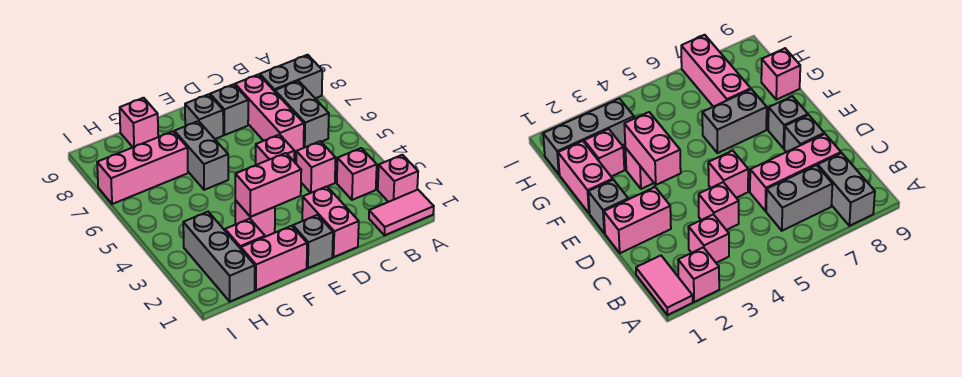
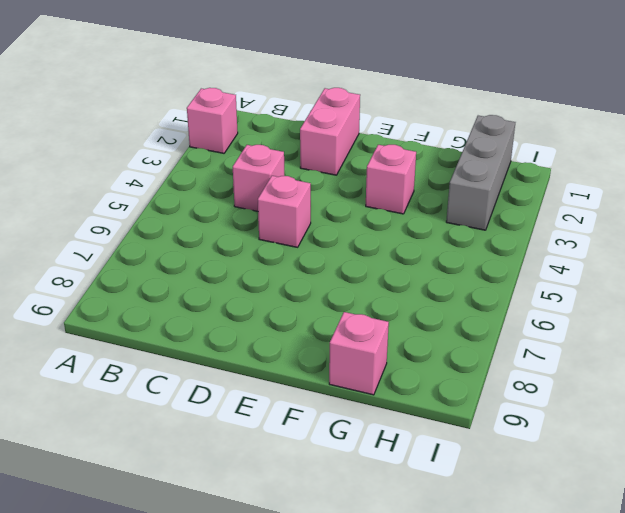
none -> pink tile A1:B1 level 1
none -> grey brick A8:B8 level 1
none -> pink brick B3 level 1

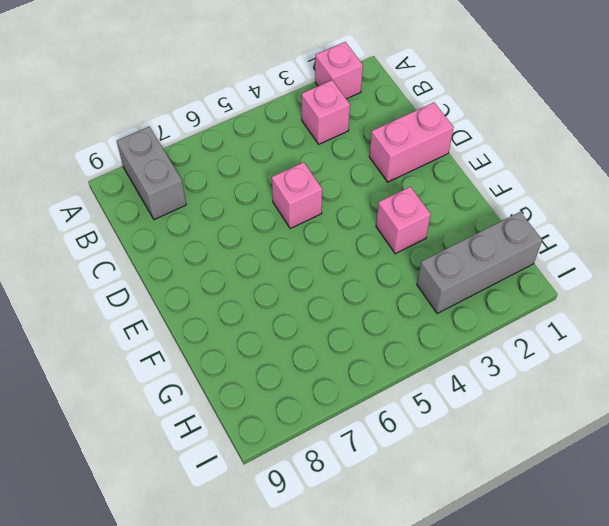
none -> pink tile A1:B1 level 1
none -> grey brick B6:B7 level 1
none -> pink brick C4 level 1

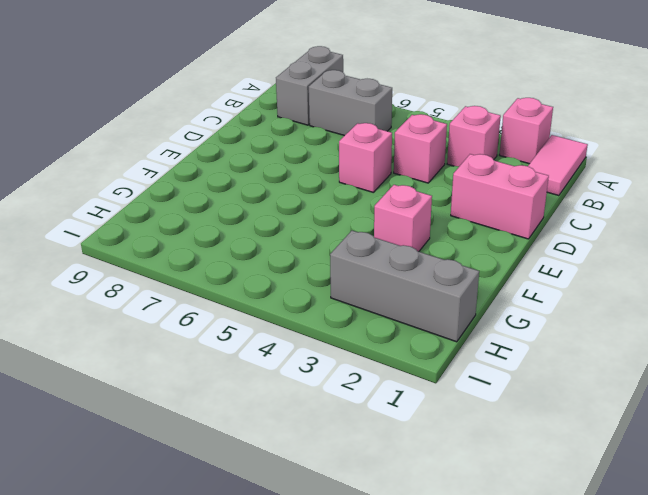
none -> pink brick C6:C8 level 1
none -> grey brick D8 level 1
none -> grey brick E1 level 1

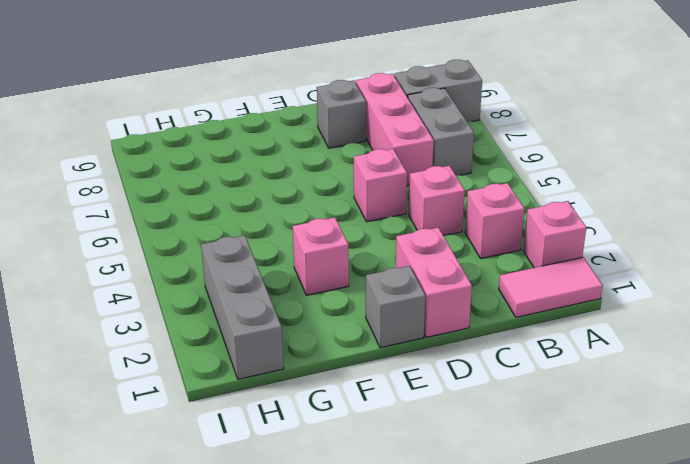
none -> grey brick E8 level 1
none -> pink brick F1:G1 level 1
none -> grey brick F6:F7 level 1

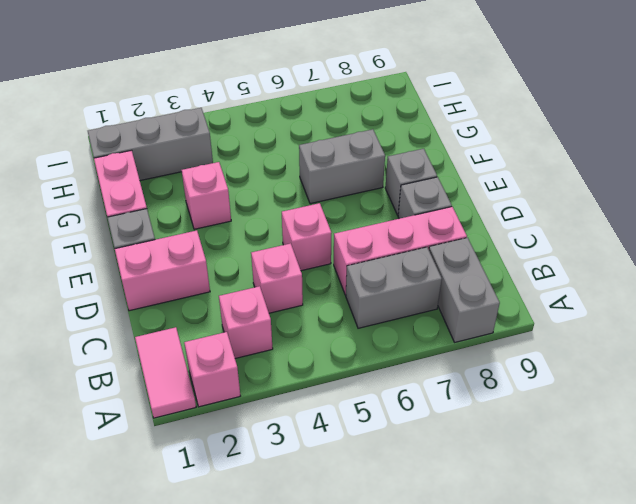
none -> pink brick G2 level 1
none -> pink brick G7:I7 level 1
none -> pink brick G9 level 1

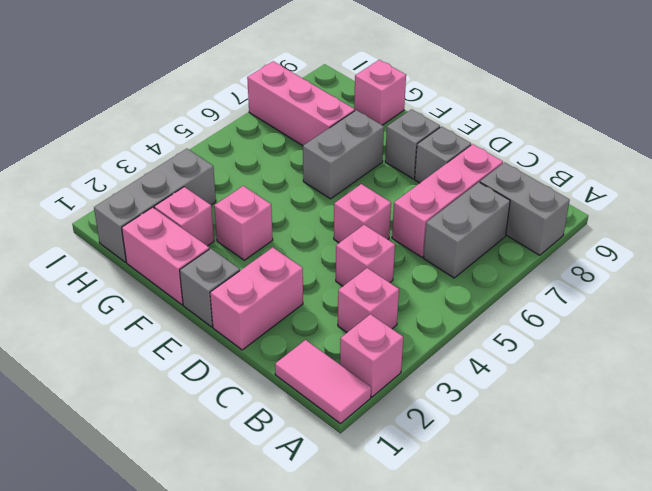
none -> pink brick E3:F3 level 2

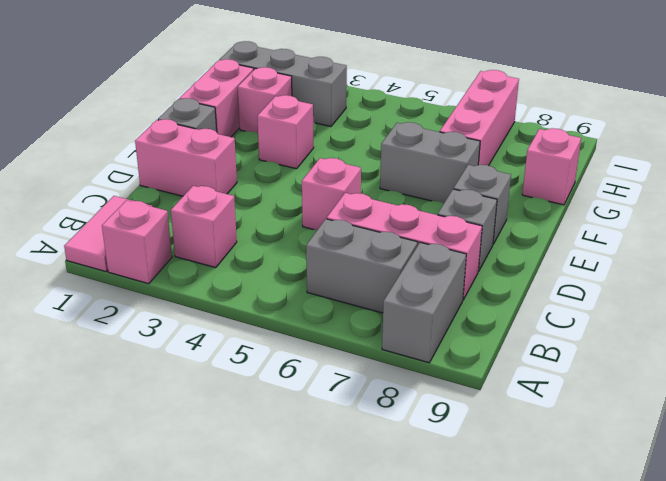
none -> pink brick C4 level 1
none -> pink brick E3:F3 level 2

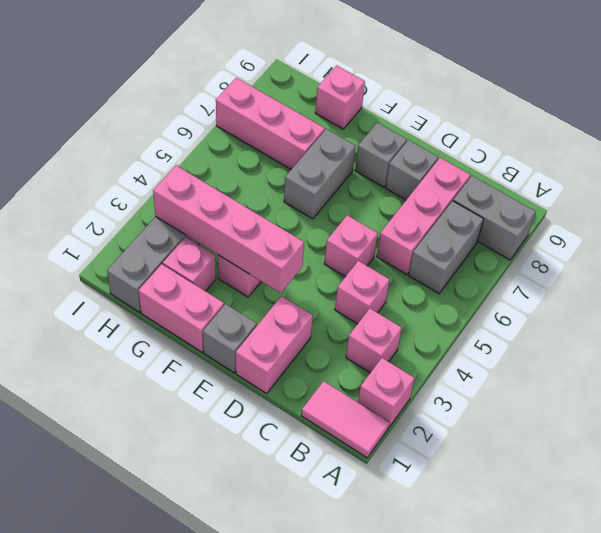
pink brick E3:H3 level 2 -> pink brick E3:F3 level 2

